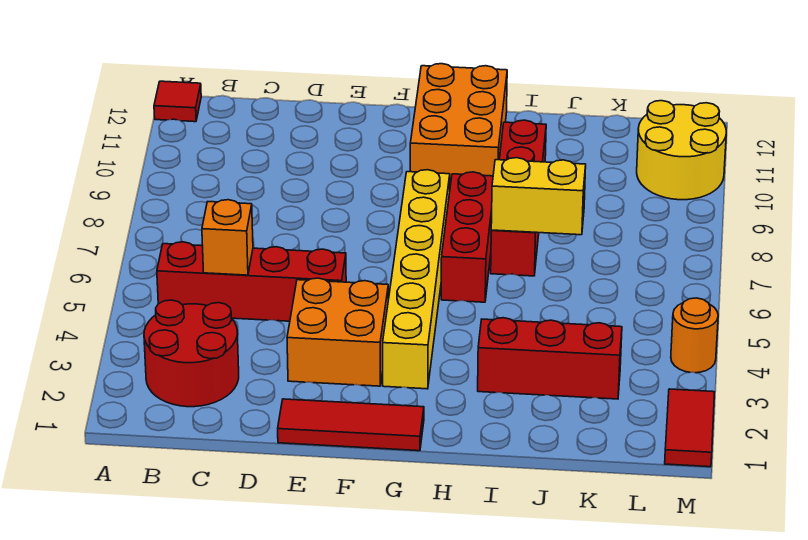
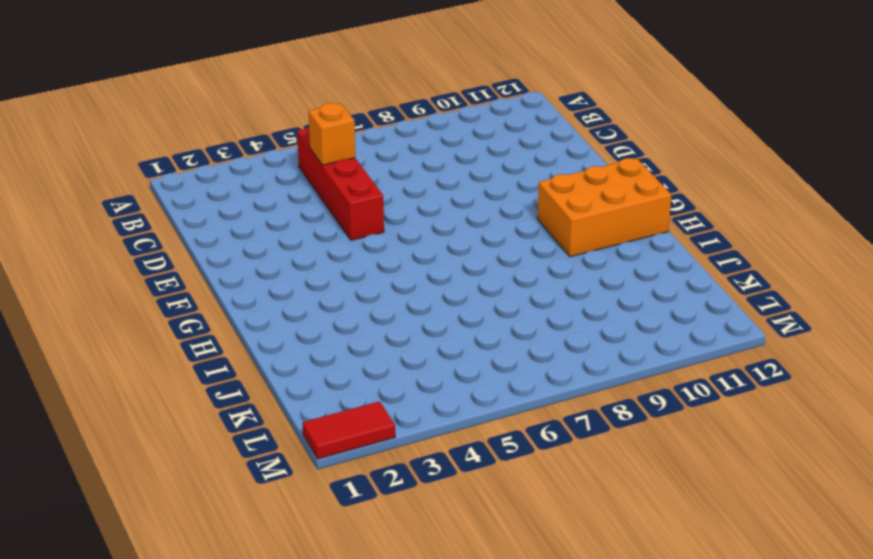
none -> red tile A12 level 1
none -> red round brick B2:C3 level 1
none -> red tile E1:G1 level 1

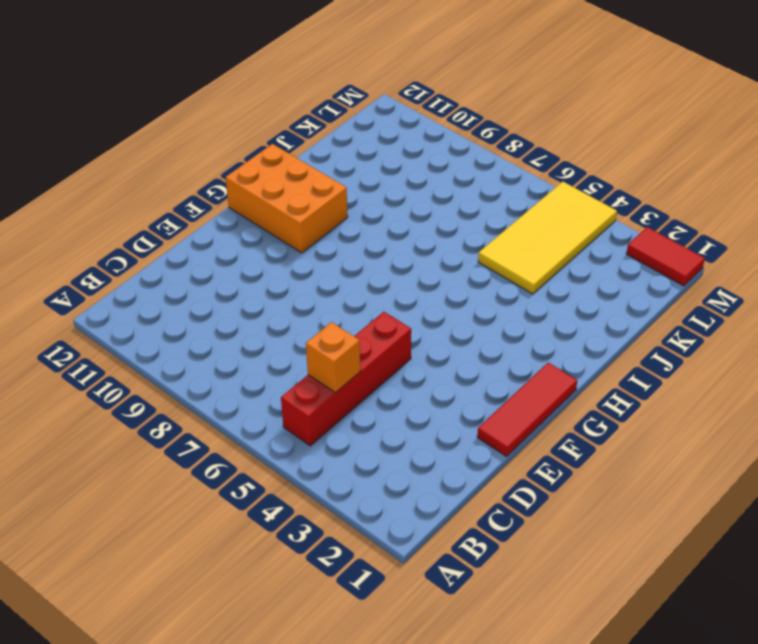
yellow tile J4:M5 level 1 -> orange round brick M4 level 1
none -> red tile A12 level 1
none -> red round brick B2:C3 level 1
none -> orange brick E3:F4 level 1

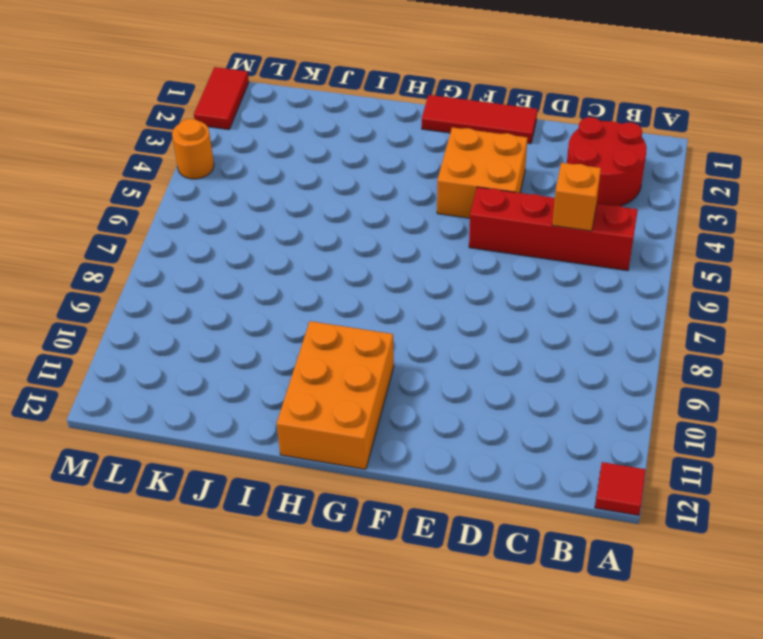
none -> yellow brick G3:G8 level 1
none -> red brick H6:H8 level 1
none -> red brick I3:K3 level 1

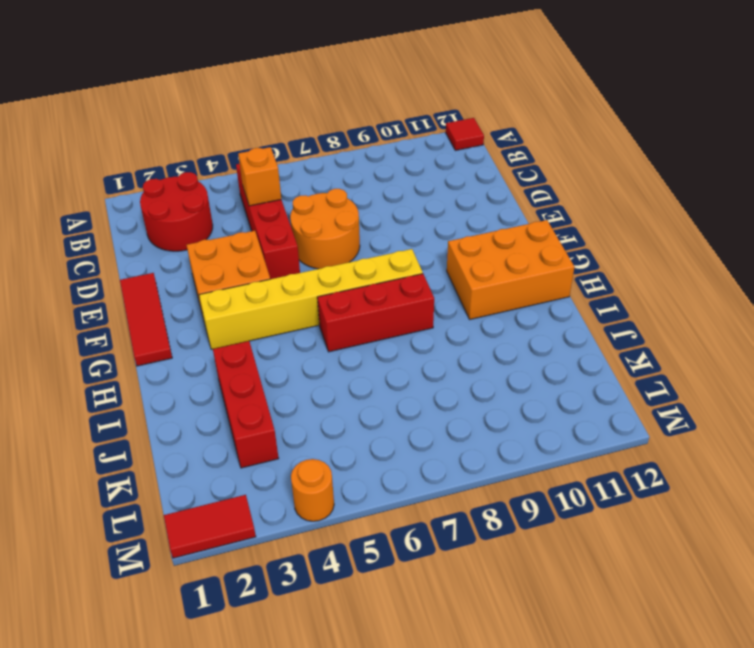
orange round brick D6:E7 level 1 -> none
none -> red brick I7:I10 level 1
none -> yellow round brick L10:M11 level 1
none -> yellow brick I7:J7 level 2

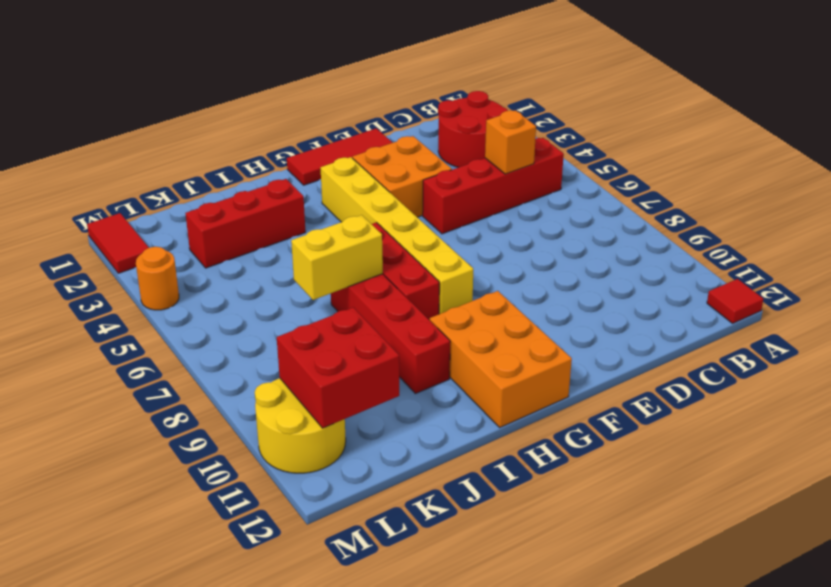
red brick K10:L11 level 2 -> none

